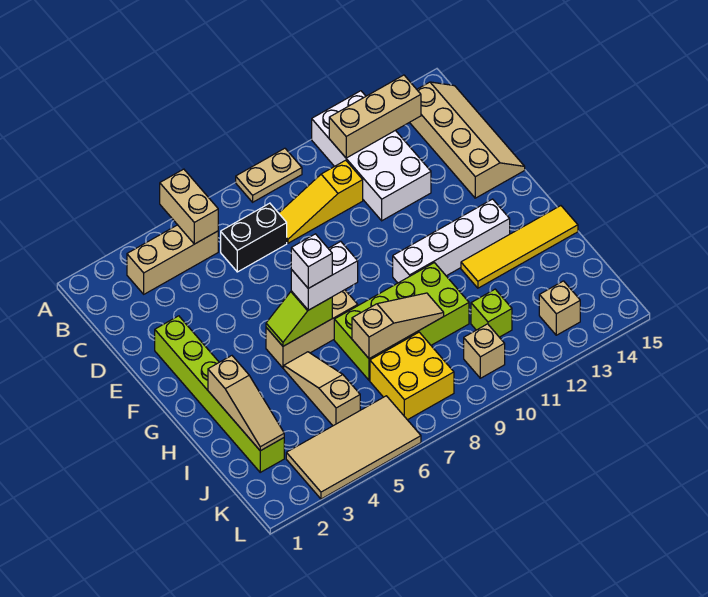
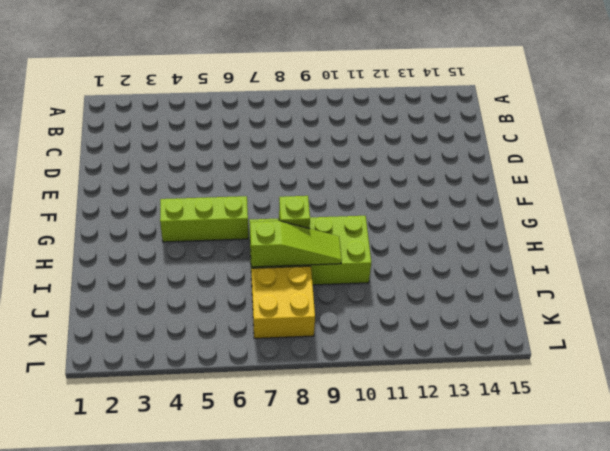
lime brick G4:G6 level 1 -> tan brick G5:G7 level 1
lime brick H8 level 2 -> lime brick J11 level 1
lime slope I7:I9 level 2 top 7 -> tan slope I7:I9 level 2 top 7
none -> tan plate A8:A9 level 1
none -> white brick A11:D12 level 1
none -> tan brick B3:B5 level 1

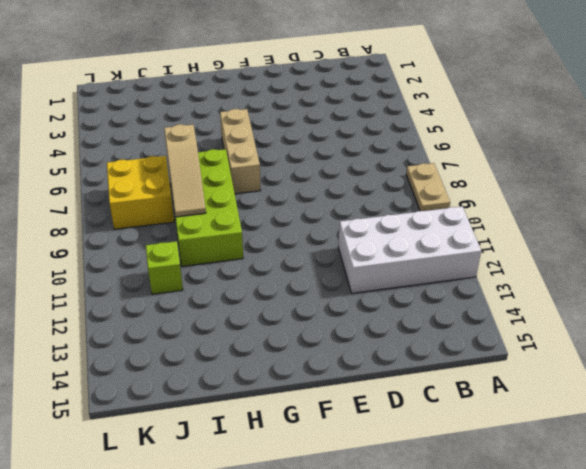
none -> tan brick B3:B5 level 1
none -> tan slope B14:E15 level 1 top 14
none -> black brick C6:C7 level 1

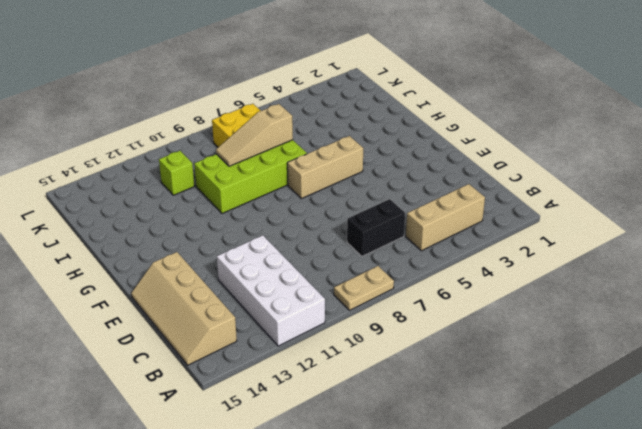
none -> yellow slope C8:C10 level 1 top 10
none -> lime brick E2:J2 level 1
none -> white brick G10:G13 level 1

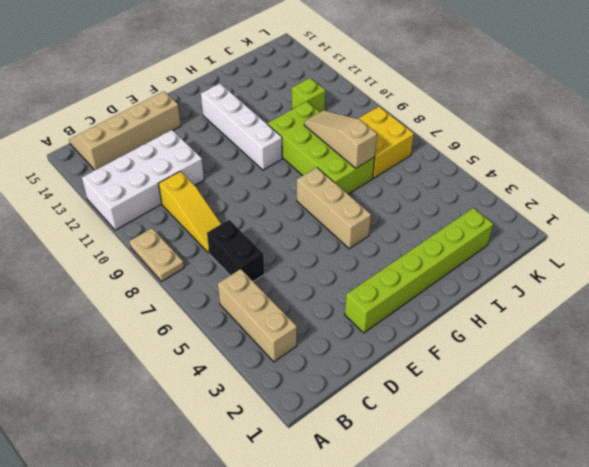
none -> tan slope H5:J5 level 1 top J
none -> yellow tile H12:H15 level 1
none -> tan tile K3:L6 level 1

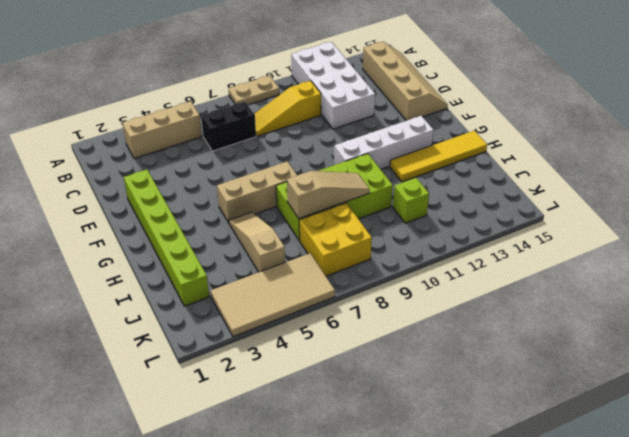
none -> tan brick K10 level 1
none -> tan brick K13 level 1
none -> tan brick A5:B5 level 2

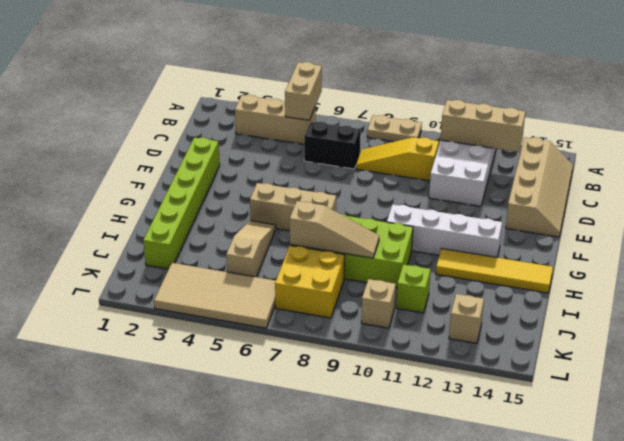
none -> lime slope G5:G6 level 2 top 6
none -> tan slope H2:J2 level 2 top H
none -> white brick G6:G7 level 3

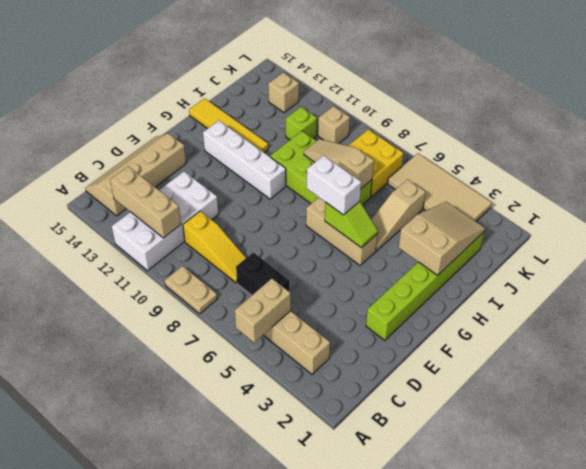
tan slope H2:J3 level 2 top H -> tan slope H2:J2 level 2 top H
none -> white brick G6 level 4

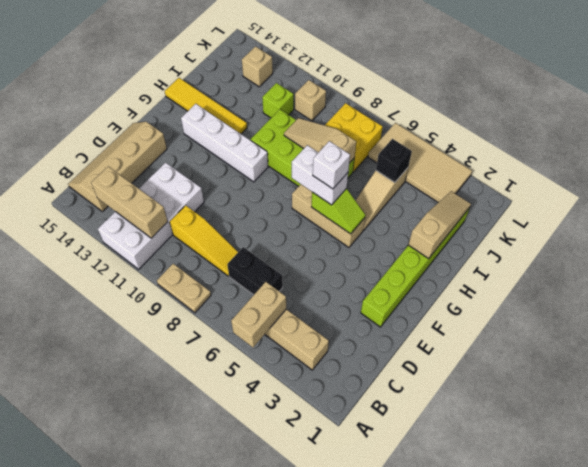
black brick J5 level 2 -> none

